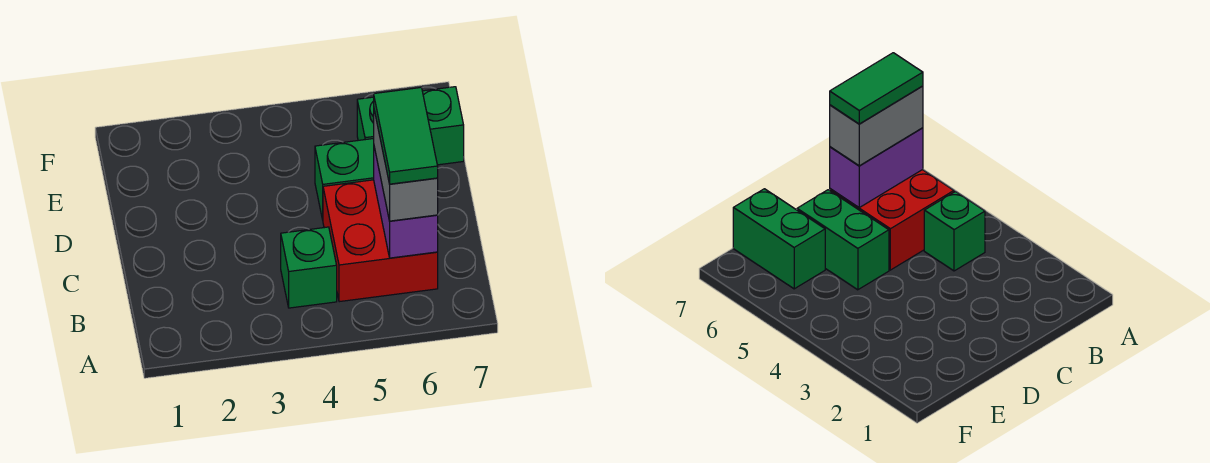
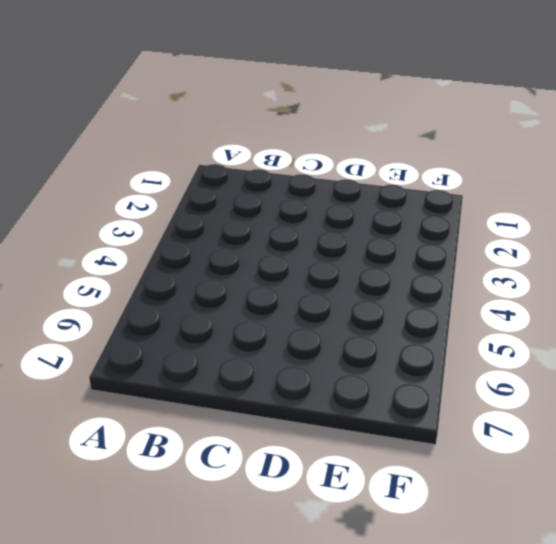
none -> green brick B4 level 1
none -> red brick B5:C6 level 1

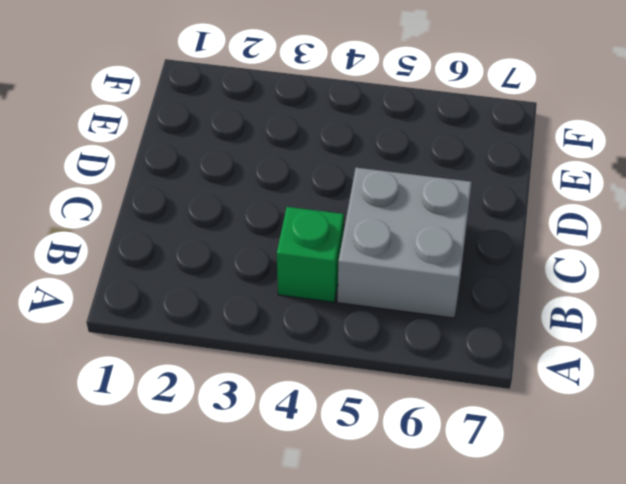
grey brick B5:C6 level 1 -> red brick B5:C6 level 1
none -> green brick D5:D6 level 1
none -> green brick E6:E7 level 1

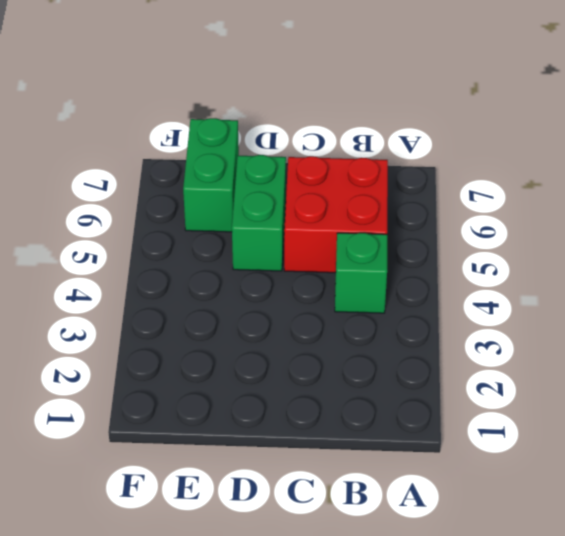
none -> purple brick B6:C6 level 2
none -> grey brick B6:C6 level 3

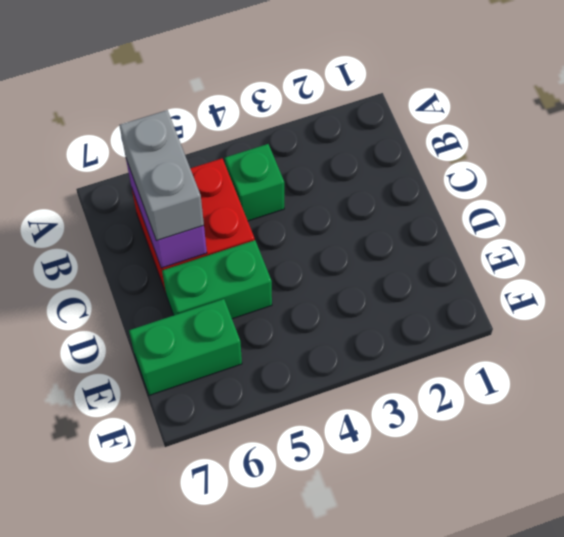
none -> green tile B6:C6 level 4

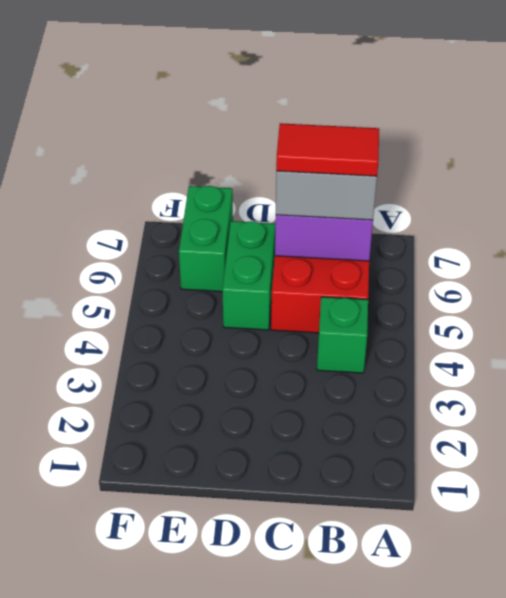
red tile B6:C6 level 4 -> green tile B6:C6 level 4

